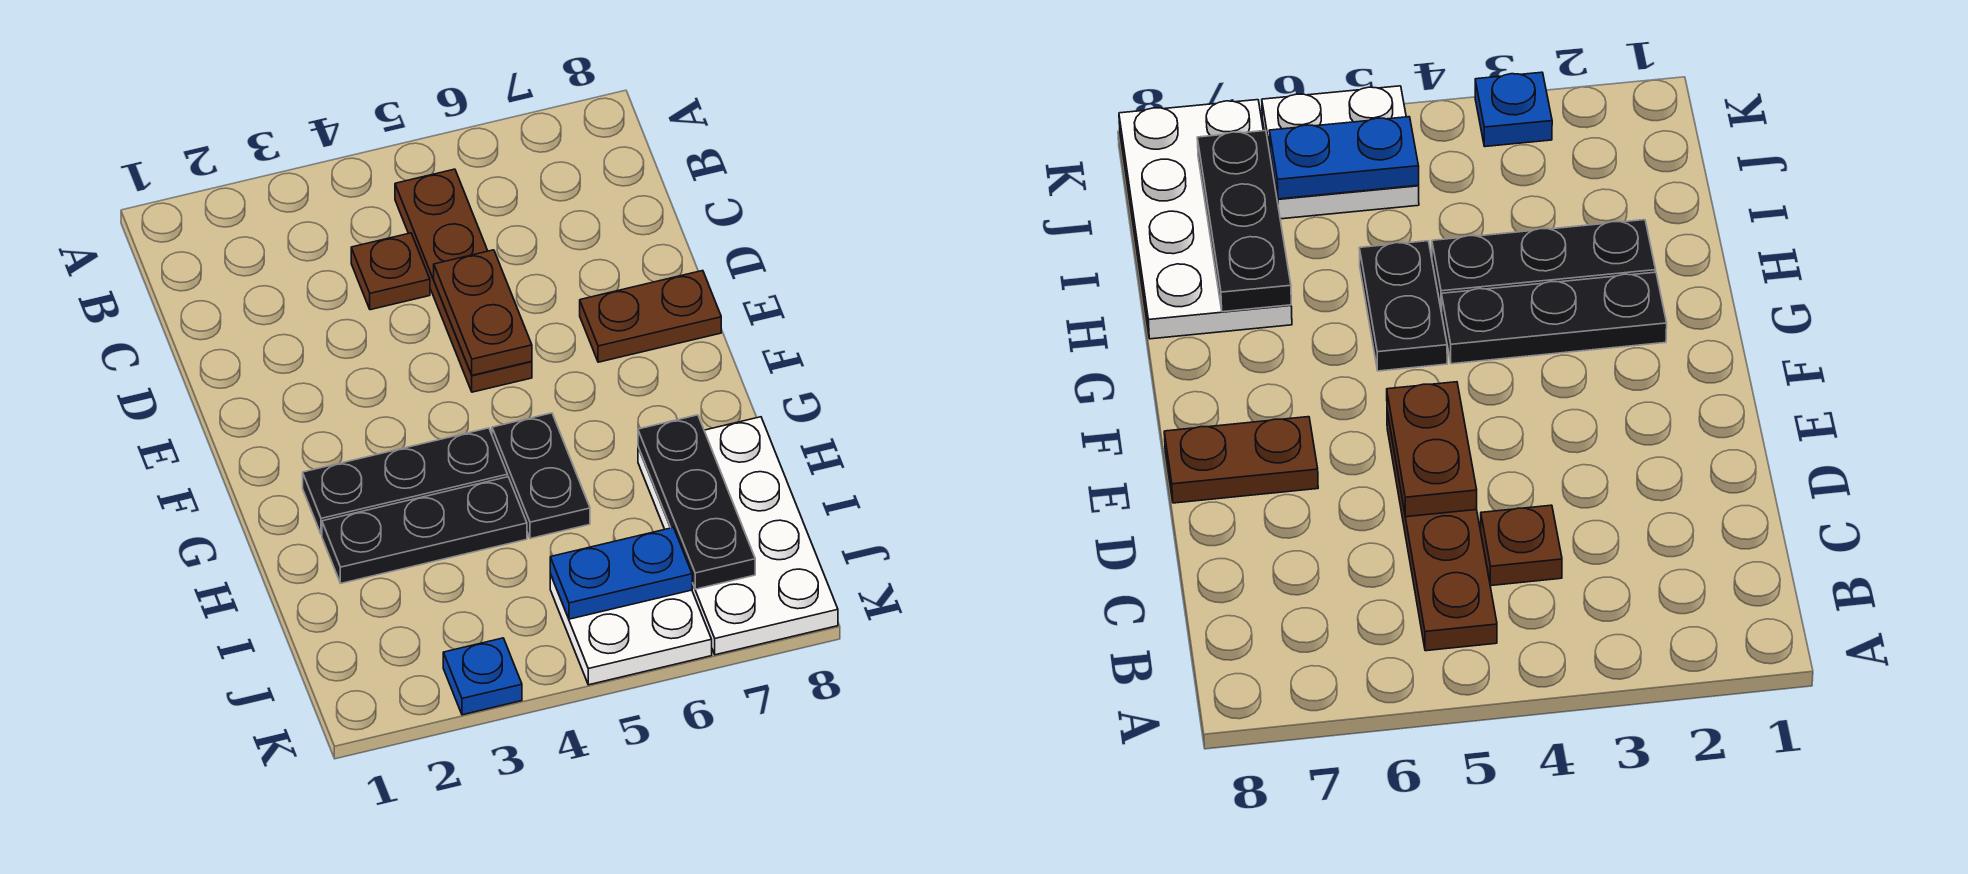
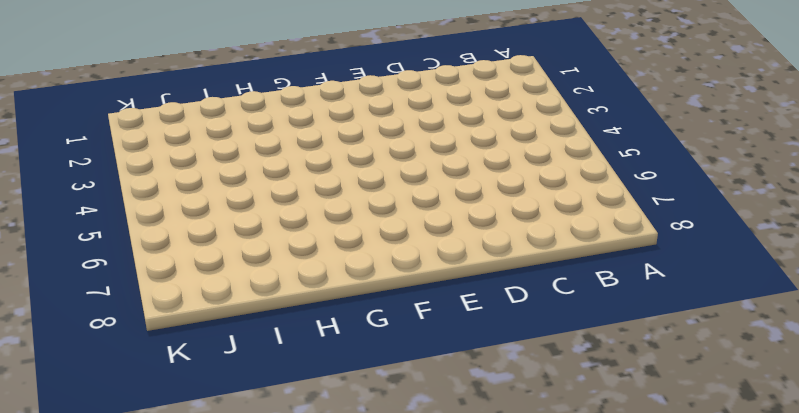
none -> brown plate B5:E5 level 1
none -> brown plate C4 level 1
none -> brown plate E7:E8 level 1

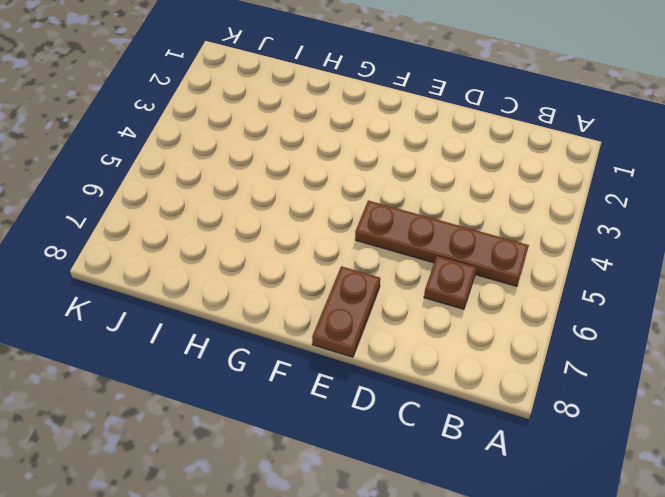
brown plate C6 level 1 -> brown plate C4 level 1
none -> black plate G2:G4 level 1
none -> black plate G5:H5 level 1
none -> black plate H2:H4 level 1

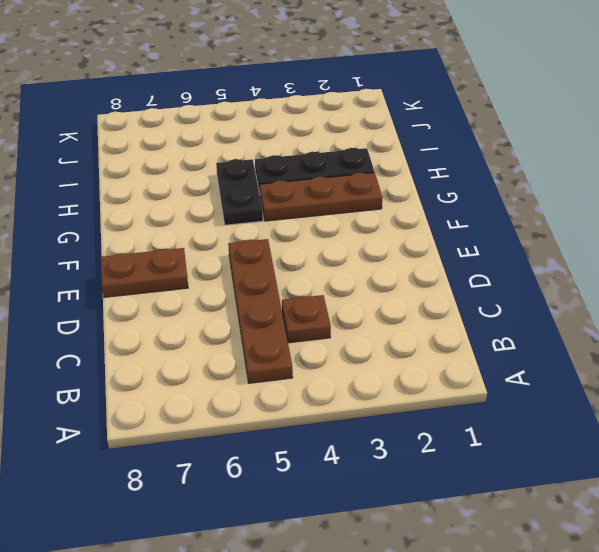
brown plate G2:G4 level 1 -> black plate G2:G4 level 1
none -> white plate H7:K8 level 1
none -> white plate J5:K6 level 1
none -> blue plate K3 level 1

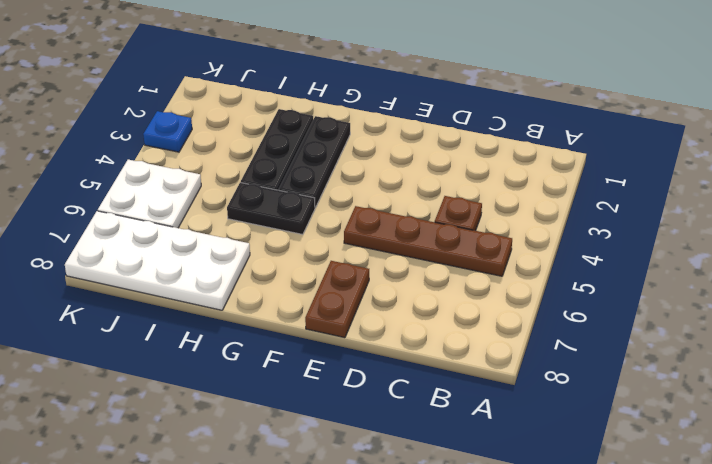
none -> brown plate D5:E5 level 2
none -> black plate H7:J7 level 2
none -> blue plate J5:J6 level 2

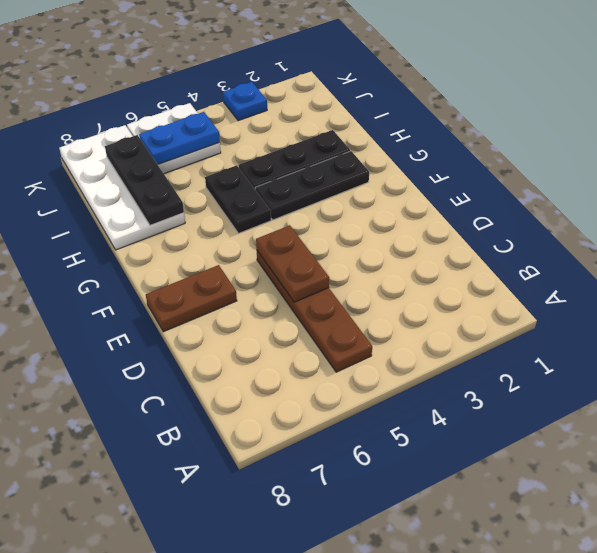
none -> brown plate C4 level 1

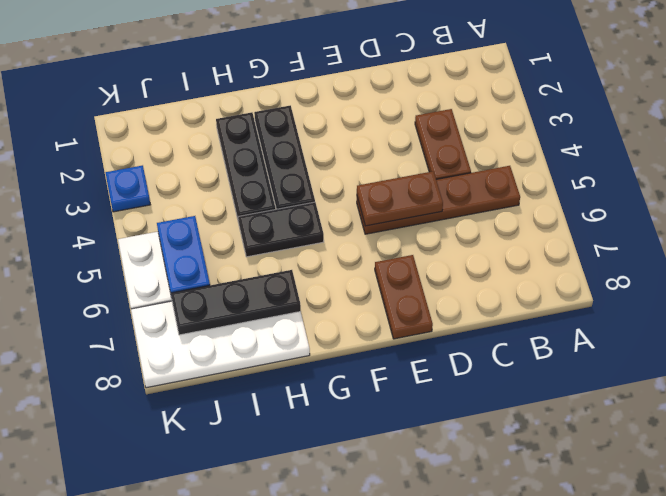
brown plate C3:C4 level 1 -> brown plate C4 level 1

